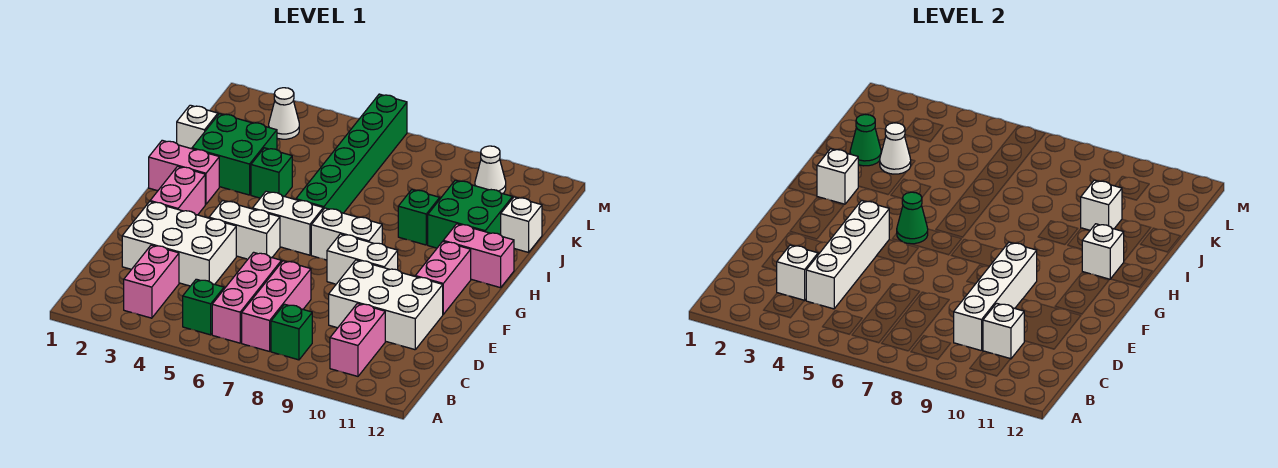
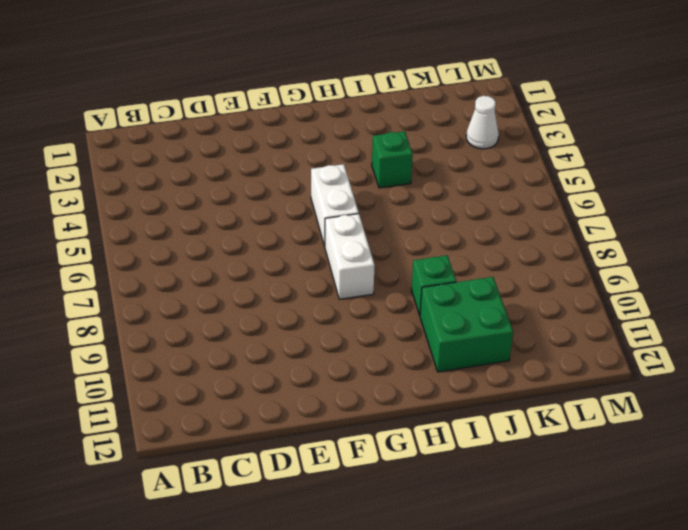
none -> pink brick B3:C3 level 1
none -> green brick B5 level 1
none -> pink brick B6:D6 level 1
none -> pink brick B7:D7 level 1

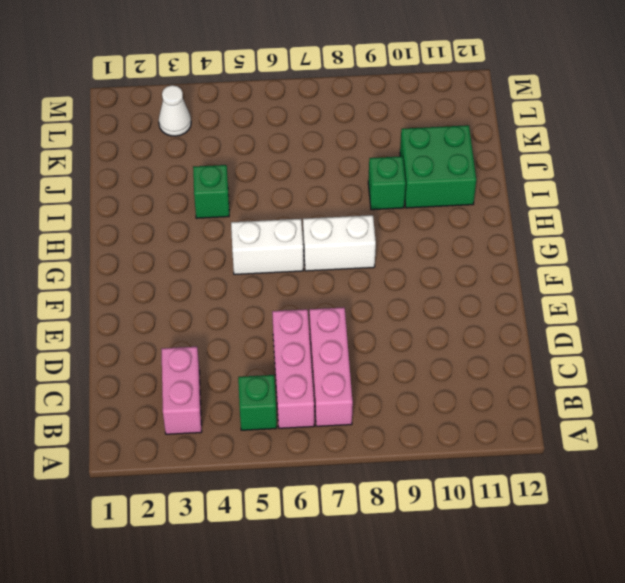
none -> green brick B8 level 1
none -> pink brick B10:C10 level 1
none -> white brick D2:E4 level 1
none -> white brick D9:E11 level 1

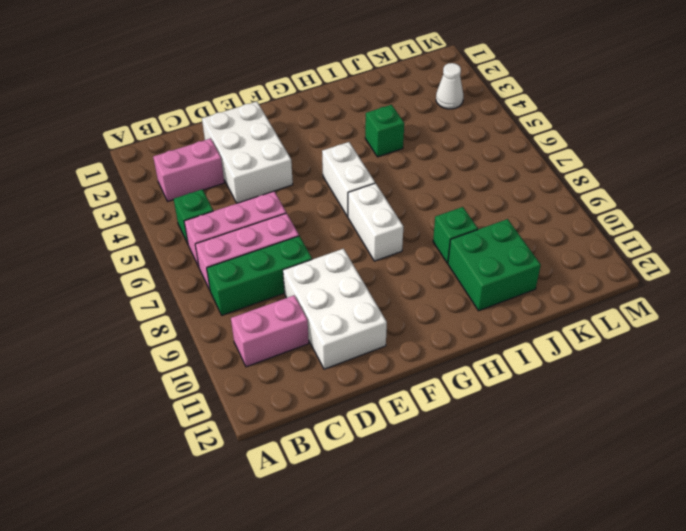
green brick B8:D8 level 1 -> green brick B8 level 1
none -> pink brick F2:G2 level 1
none -> white brick F4:F5 level 1
none -> white brick F8:F9 level 1
none -> pink brick F11:G11 level 1

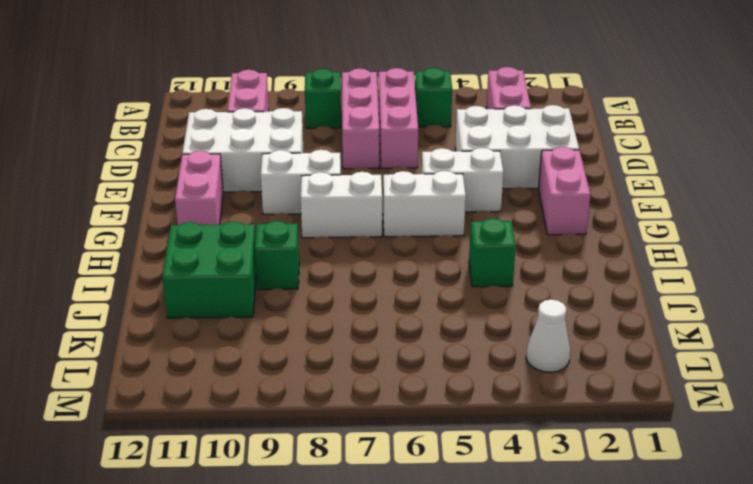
none -> pink brick H1:H2 level 1
none -> green brick H6:M6 level 1
none -> pink brick H11:H12 level 1
none -> green brick I2:J3 level 1

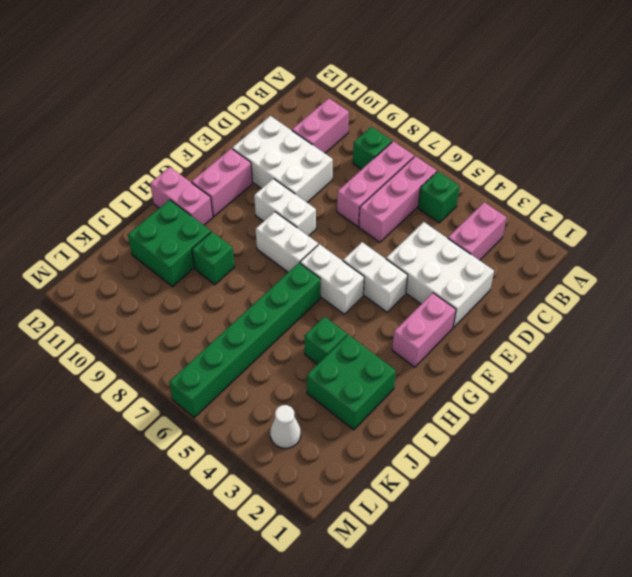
none -> pink brick H1:H2 level 1
none -> white brick J1 level 1
none -> white brick J12 level 1
none -> white cone L10 level 1

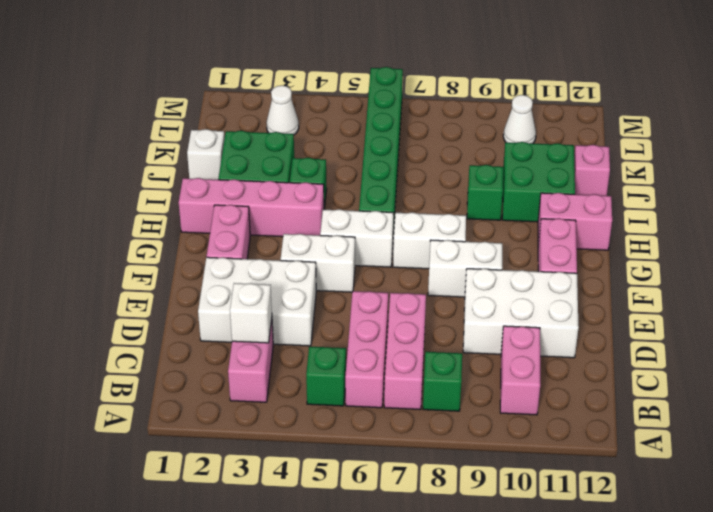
pink brick H1:H4 level 1 -> pink brick H1:H2 level 1
pink brick J12 level 1 -> white brick J12 level 1
none -> white brick C4:F4 level 2
none -> white brick C9:F9 level 2
none -> white brick C10 level 2
none -> green cone G5 level 2

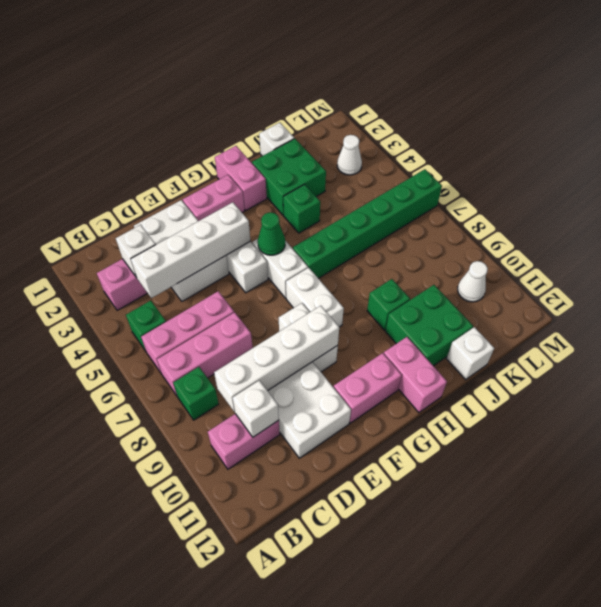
none -> white brick H2 level 2
none -> white brick H11 level 2
none -> green cone J2 level 2
none -> white cone J3 level 2

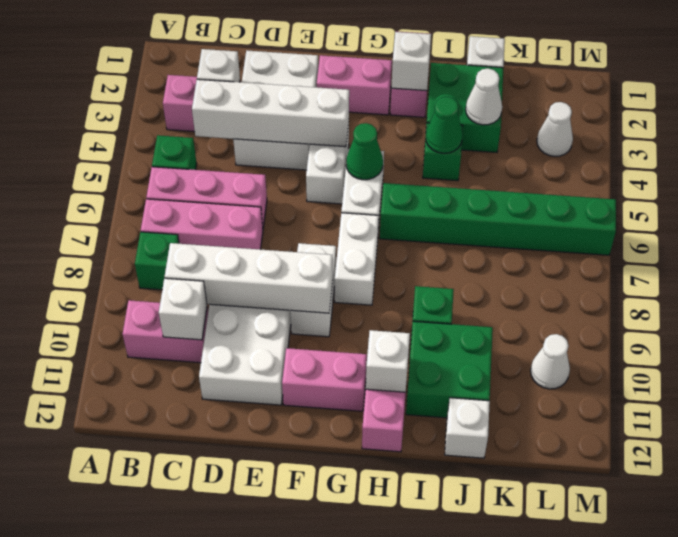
green cone I4 level 2 -> green cone J2 level 2
none -> white brick J10 level 2

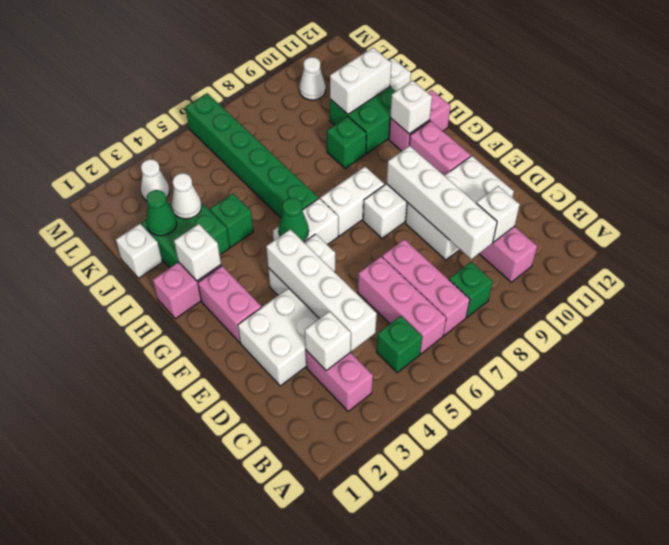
white brick J10:J11 level 2 -> white brick J10 level 2

